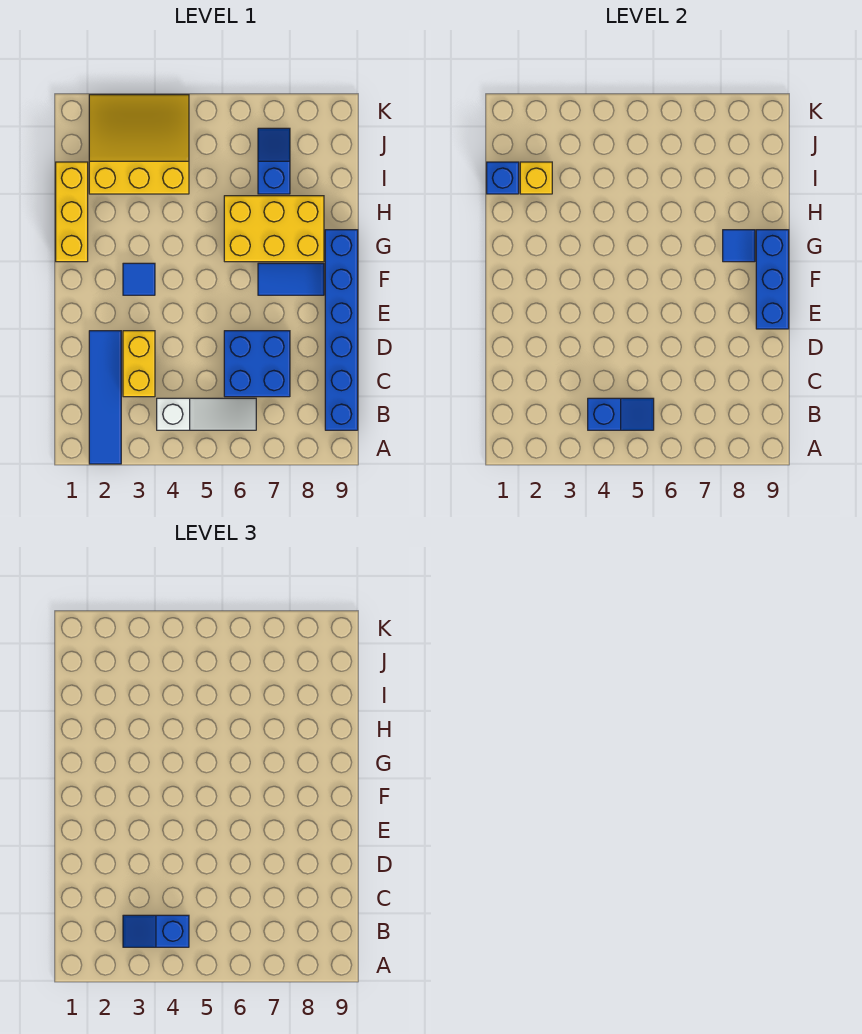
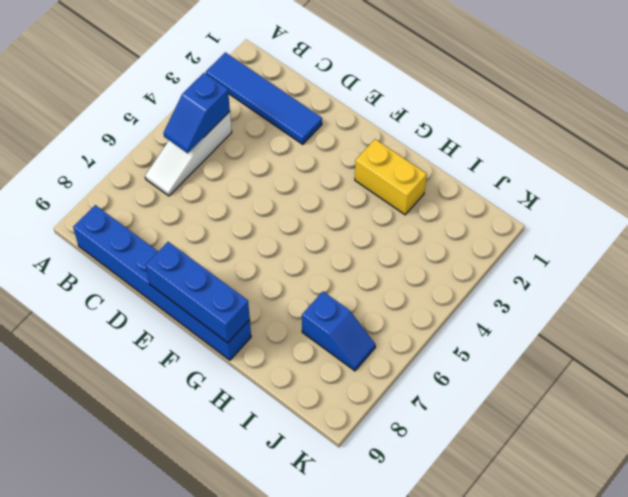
yellow brick G2:H2 level 1 -> yellow brick C3:D3 level 1
none -> blue brick C6:D7 level 1
none -> blue tile F3 level 1
none -> blue tile F7:F8 level 1

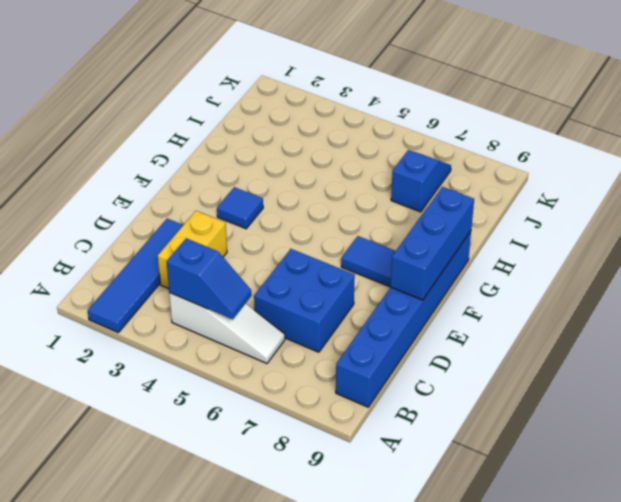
none -> yellow brick G1:I1 level 1
none -> yellow brick G6:H8 level 1
none -> yellow slope I2:K4 level 1 top I

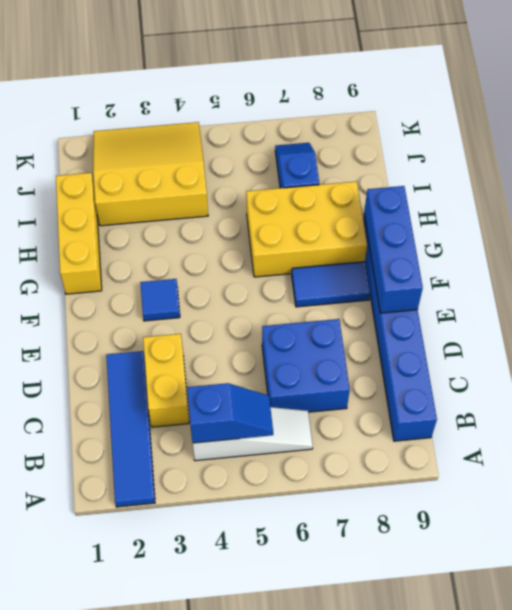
none -> blue tile G8 level 2
none -> blue brick I1 level 2
none -> yellow brick I2 level 2

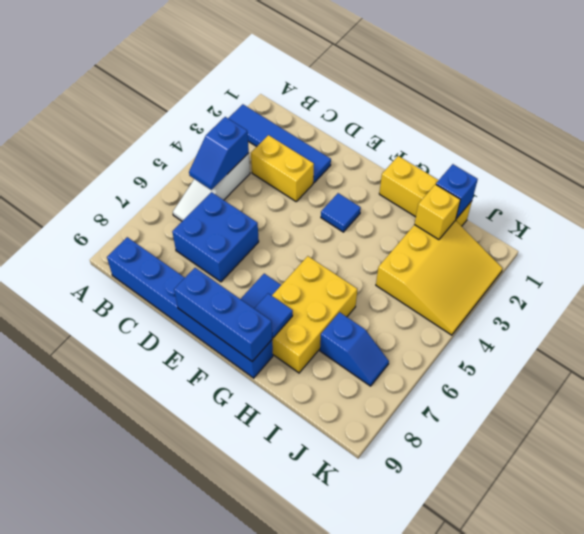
none -> blue slope B3:B4 level 3 top 4

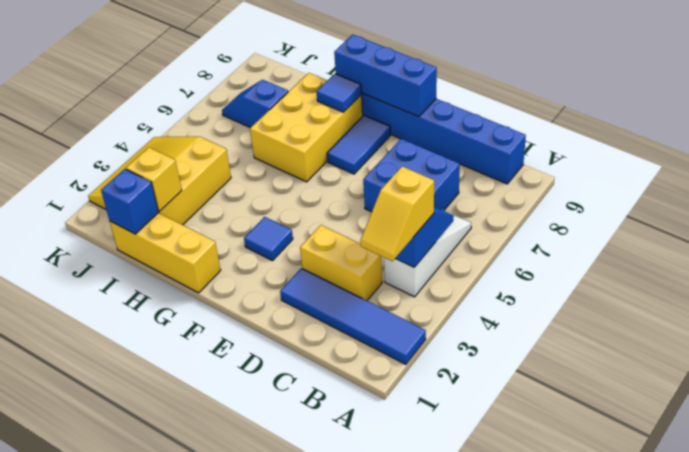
yellow slope B3:B4 level 3 top 4 -> blue slope B3:B4 level 3 top 4

